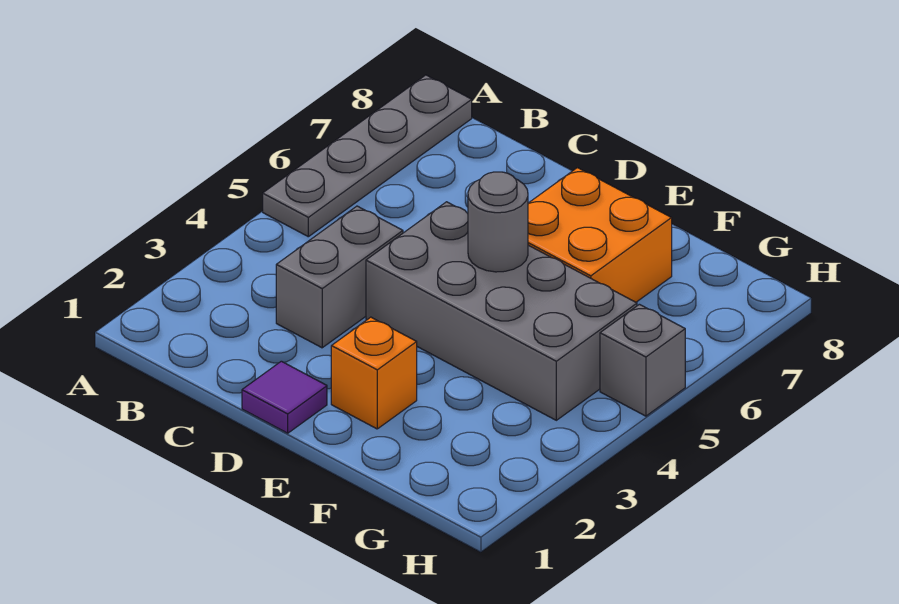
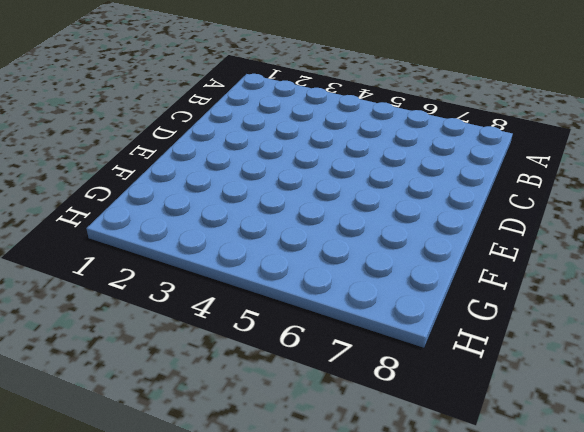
none -> grey plate A5:A8 level 1
none -> grey brick C3:C4 level 1

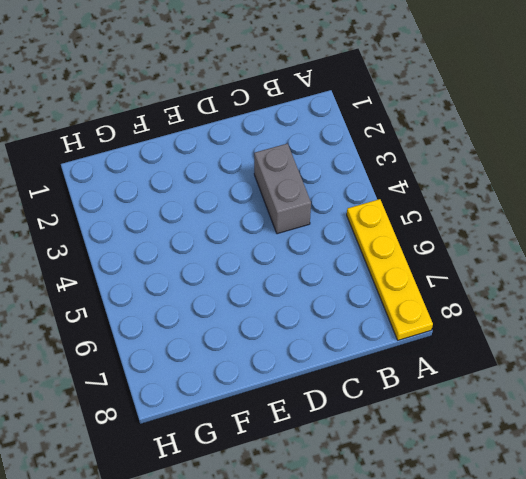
yellow plate A5:A8 level 1 -> grey plate A5:A8 level 1
none -> purple tile D1 level 1
none -> grey brick D4:G5 level 1

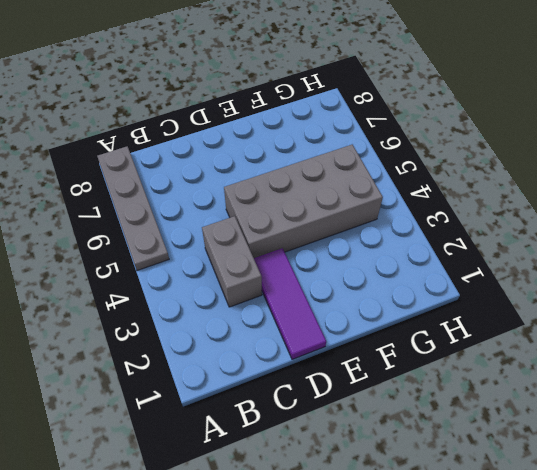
purple tile D1:D3 level 1 -> purple tile D1 level 1
none -> orange brick E2 level 1
none -> orange brick E6:F7 level 1

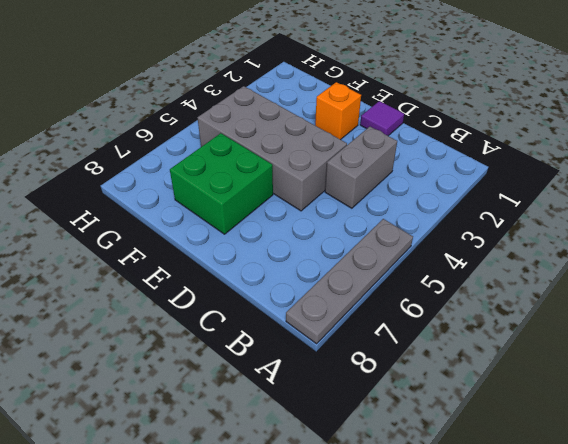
green brick E6:F7 level 1 -> orange brick E6:F7 level 1
none -> grey brick H5 level 1
none -> grey round brick E5 level 2

